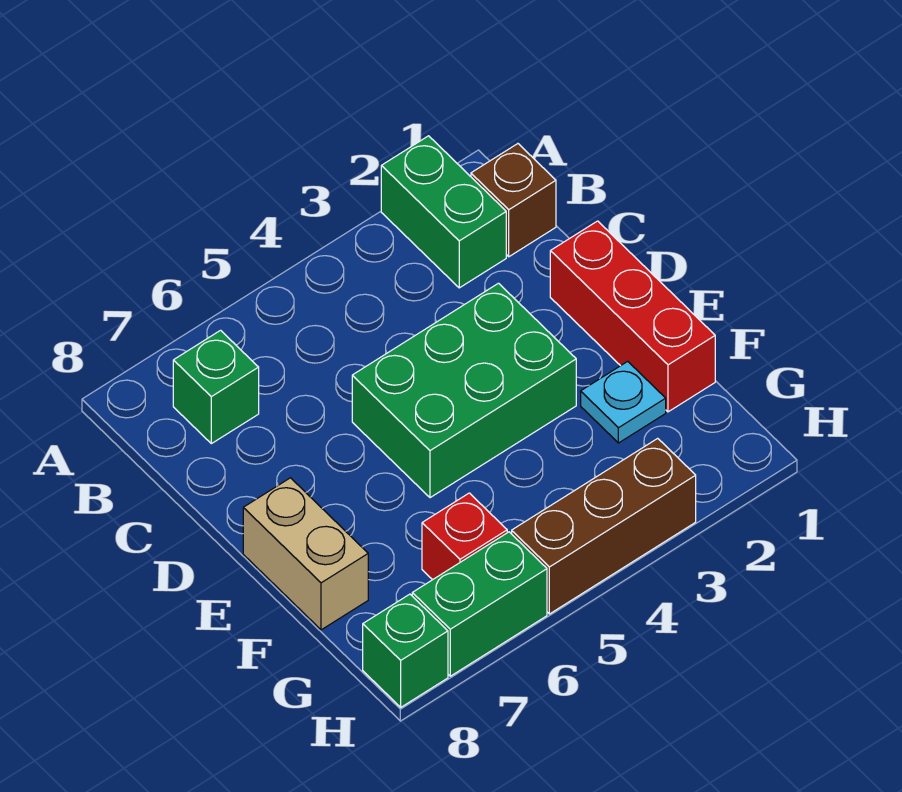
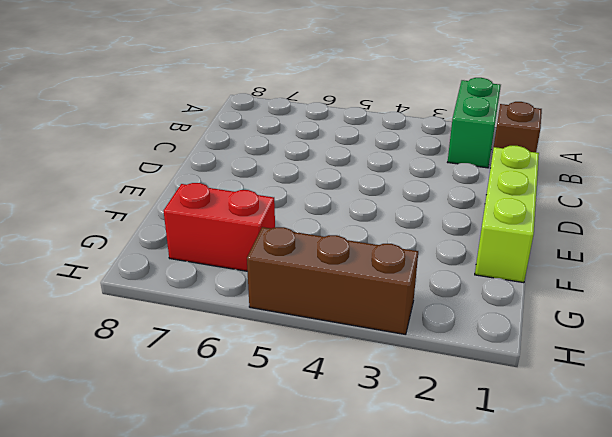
lime brick D1:F1 level 1 -> red brick D1:F1 level 1
red brick G6:G7 level 1 -> red brick G6 level 1
none -> green brick B7 level 1
none -> green brick D3:E5 level 1

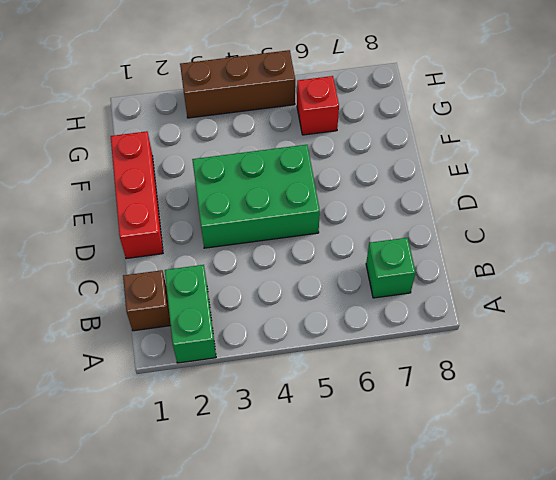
none -> tan brick E8:F8 level 1
none -> cyan plate F2 level 1

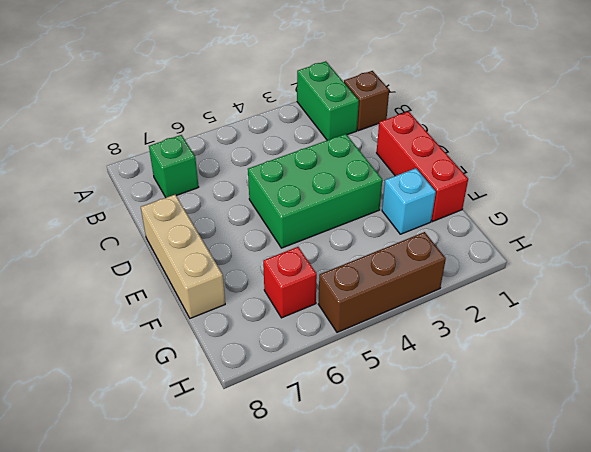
tan brick D8:F8 level 1 -> tan brick E8:F8 level 1
cyan brick F2 level 1 -> cyan plate F2 level 1
none -> green brick H6:H7 level 1
none -> green brick H8 level 1

